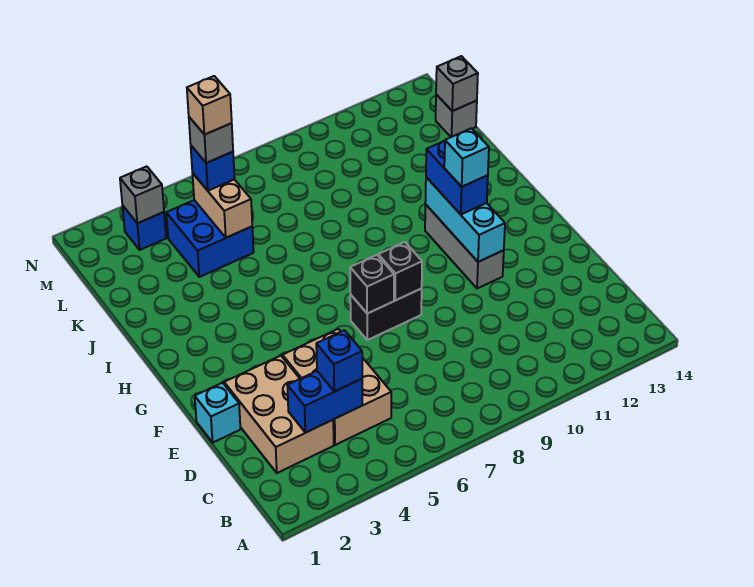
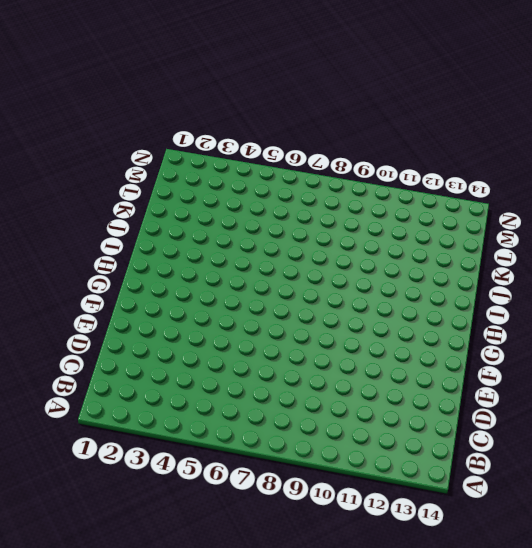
none -> tan brick C2:E3 level 1
none -> tan brick C4:E5 level 1
none -> cyan brick E1 level 1

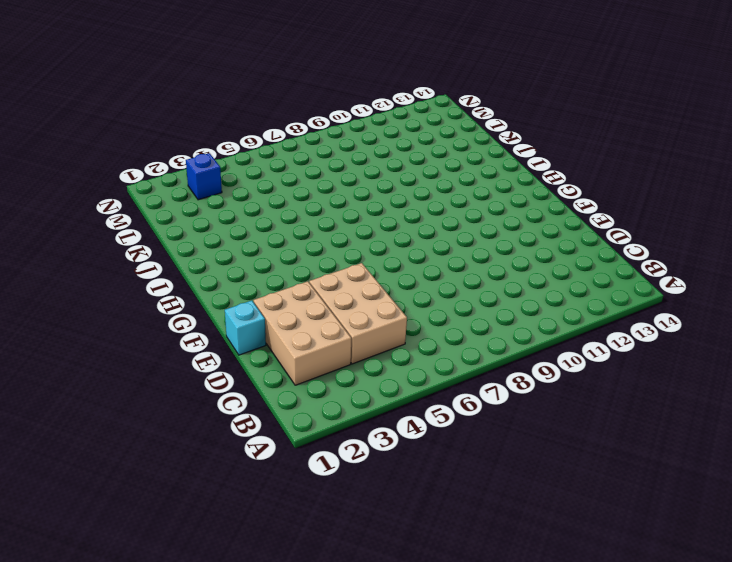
none -> black brick F7:F8 level 1
none -> grey brick F11:H11 level 1
none -> blue brick K4:L5 level 1

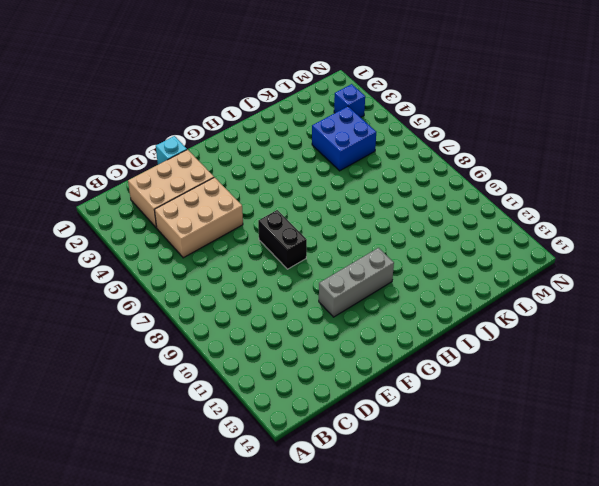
none -> grey brick L14 level 1
none -> blue brick C3:C4 level 2
none -> black brick F7 level 2

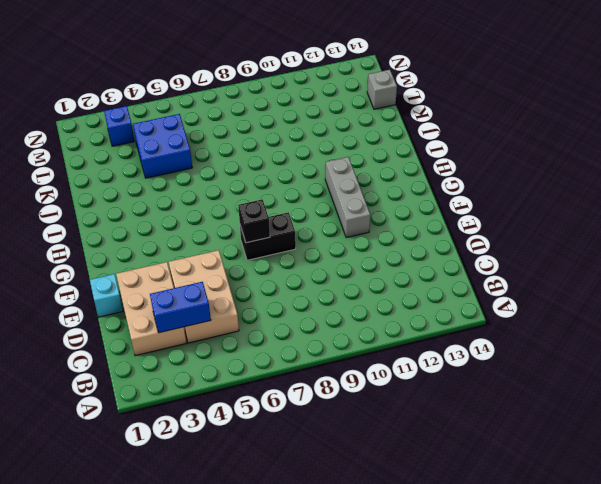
none -> black brick F8 level 2
none -> cyan brick F11:H11 level 2
none -> tan brick K5:L5 level 2

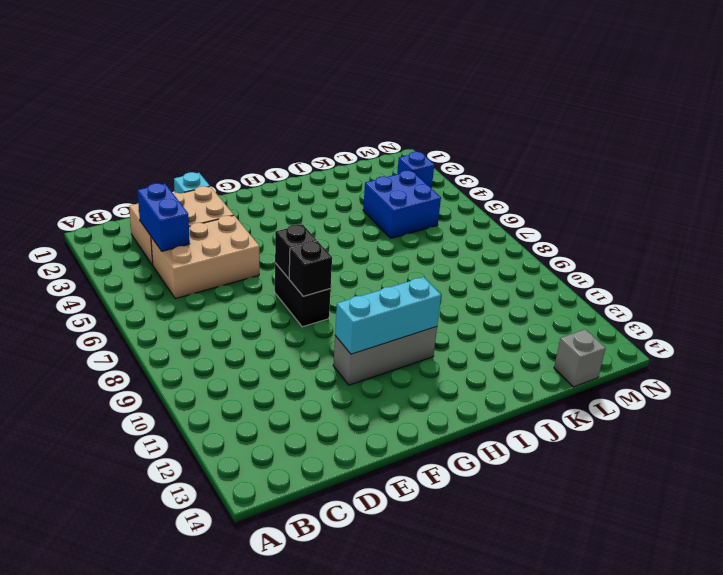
none -> tan brick K5:L5 level 2
none -> grey brick L14 level 2
none -> grey brick M3 level 2

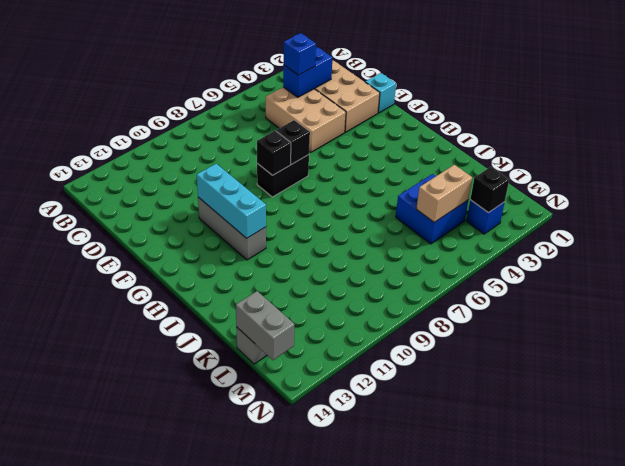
tan brick L4:L5 level 2 -> tan brick K5:L5 level 2
grey brick L14:M14 level 2 -> grey brick L14 level 2
black brick M3 level 2 -> grey brick M3 level 2
none -> blue brick G11:H11 level 3
none -> blue brick L5 level 3
none -> cyan brick G11 level 4

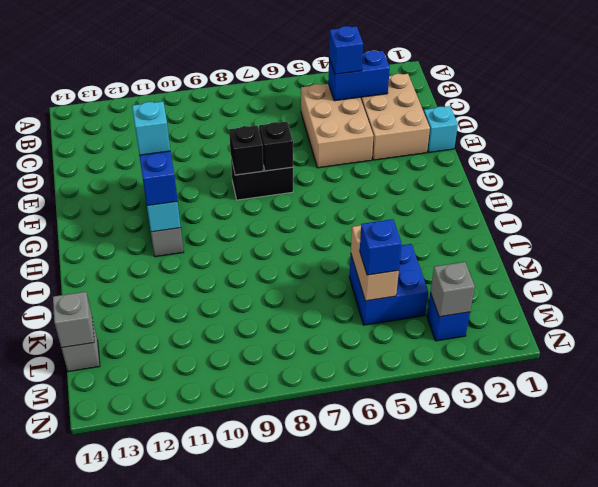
none -> grey brick L5 level 4
none -> tan brick L5 level 5

